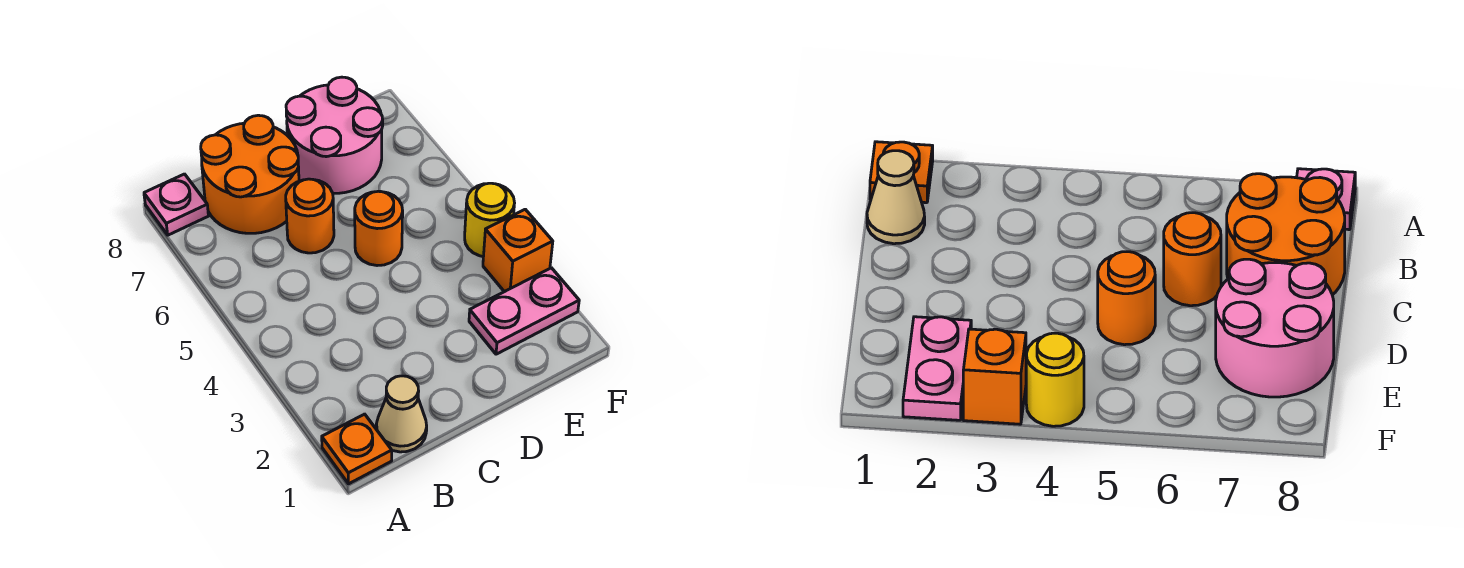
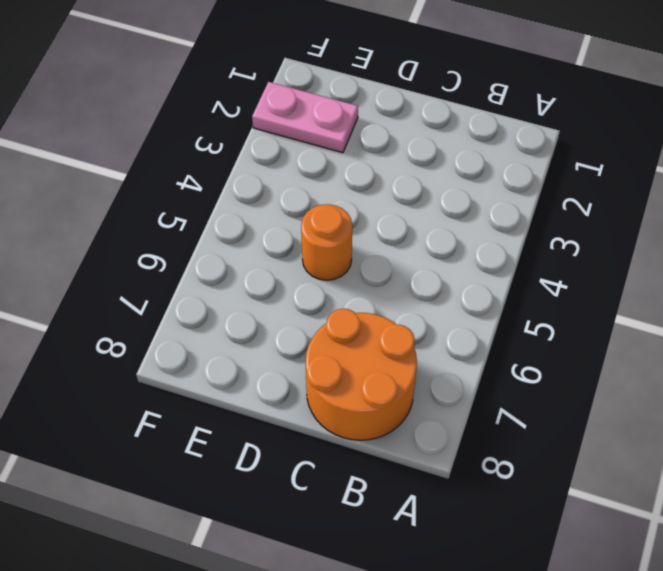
none -> orange plate A1 level 1
none -> pink plate A8 level 1

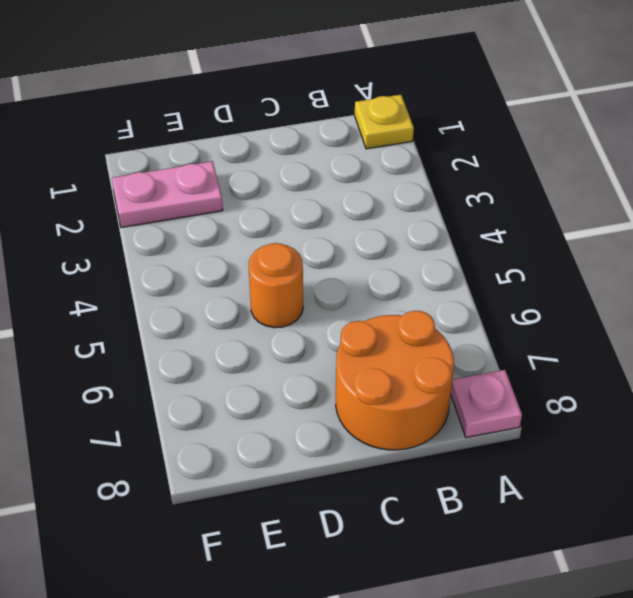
yellow plate A1 level 1 -> orange plate A1 level 1
none -> tan cone B1 level 1
none -> orange round brick C6 level 1

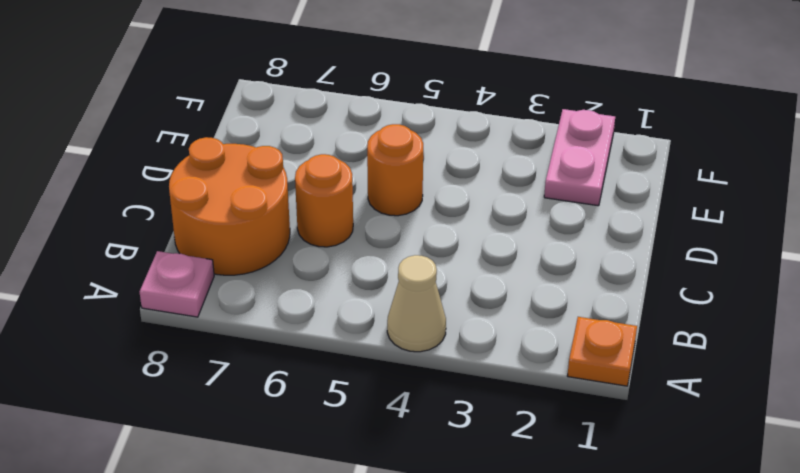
tan cone A4 level 1 -> tan cone B1 level 1
none -> pink round brick D7:E8 level 1
none -> orange brick F3 level 1

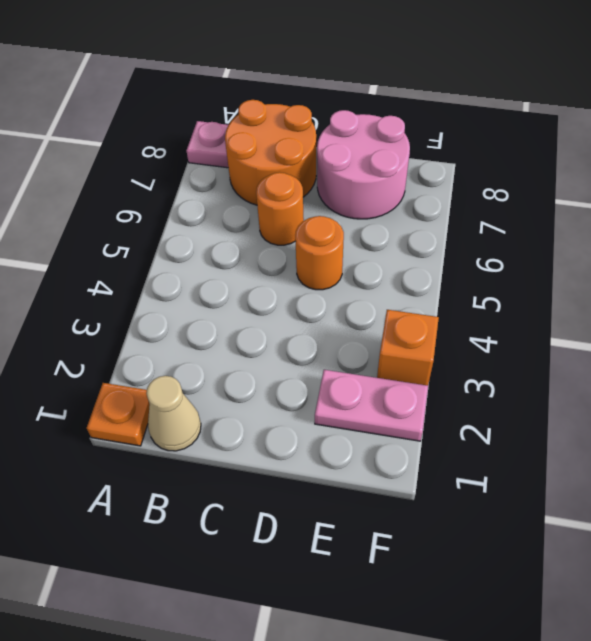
none -> yellow round brick F4 level 1

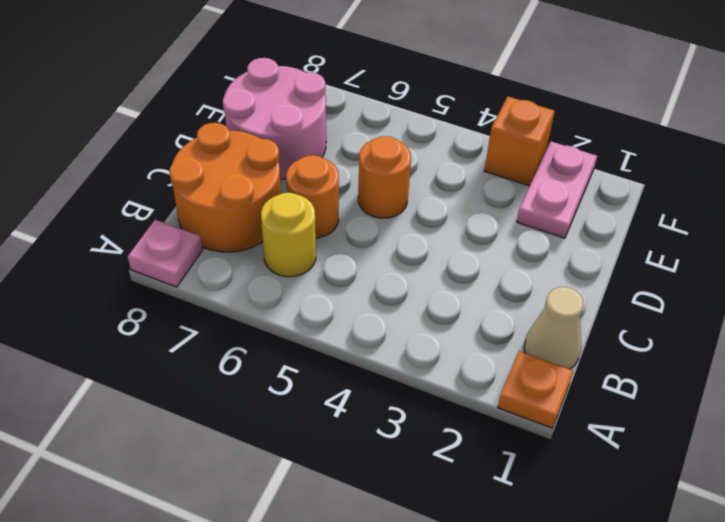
yellow round brick B6 level 1 -> yellow round brick F4 level 1

